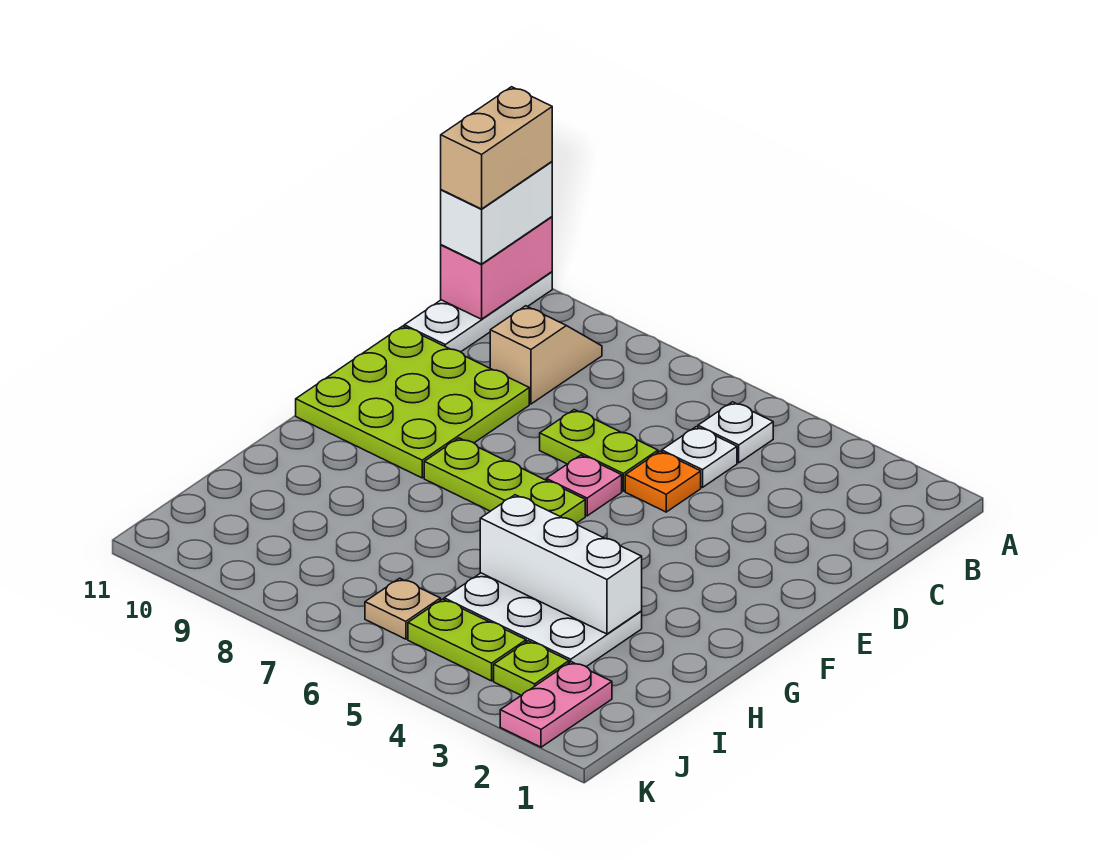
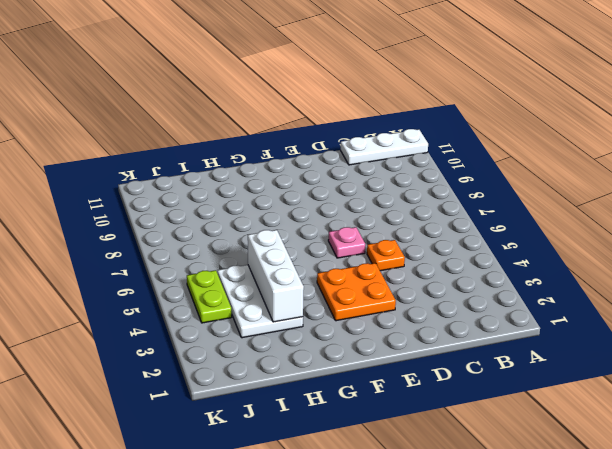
orange plate E3:F4 level 1 -> none
none -> white plate B5 level 1
none -> tan slope B9:C9 level 1 top C
none -> white plate C5 level 1

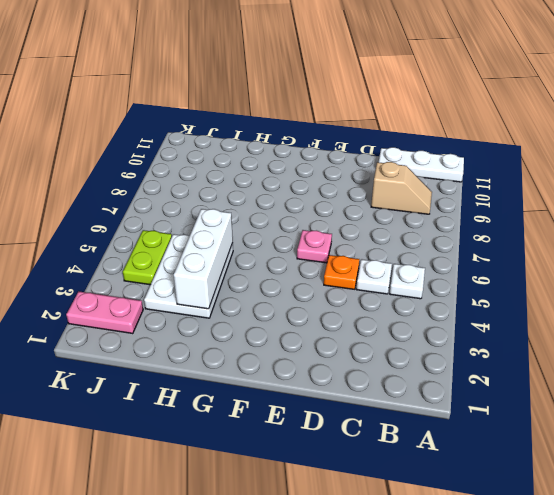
none -> lime plate D6:D7 level 1
none -> lime plate D9:F11 level 1
none -> lime plate F6:F8 level 1

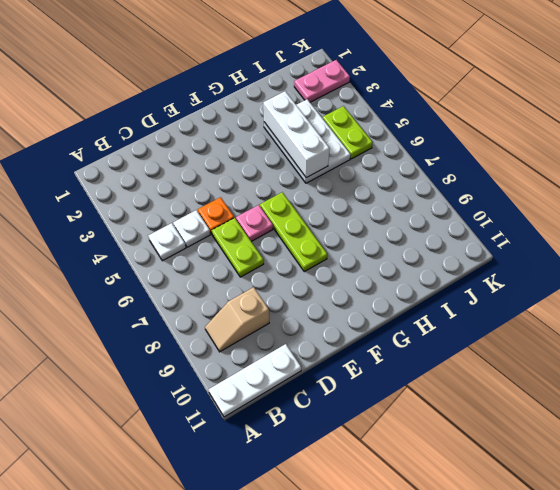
none -> lime plate D9:F11 level 1
none -> lime plate J3 level 1
none -> tan plate J6 level 1

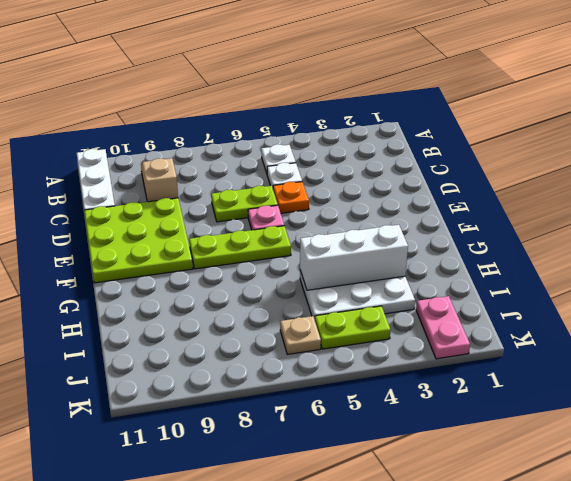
none -> lime plate J3 level 1
none -> pink brick A11:B11 level 2
none -> white brick A11:B11 level 3

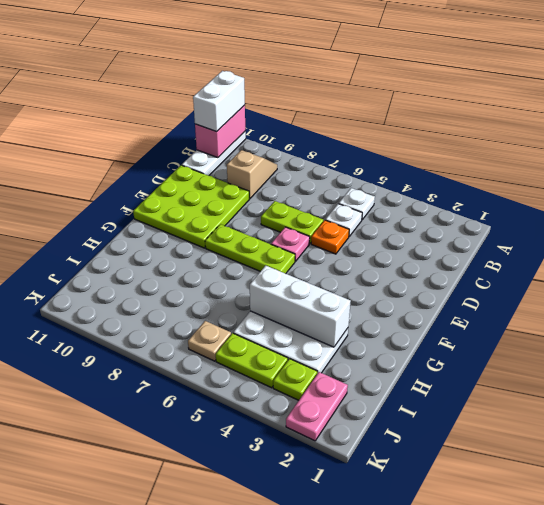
none -> tan brick A11:B11 level 4

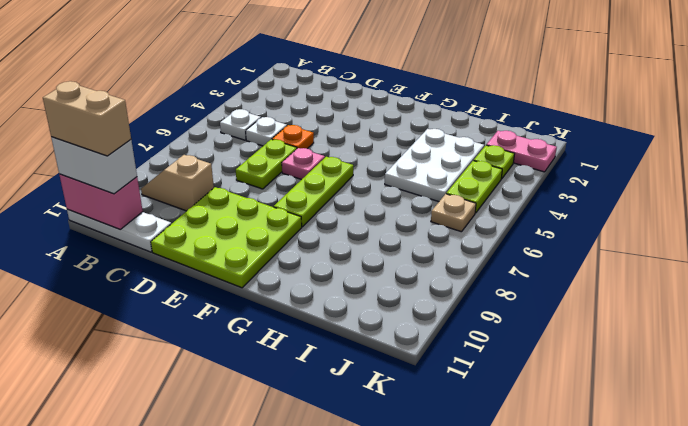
none -> white brick H3:H5 level 2

